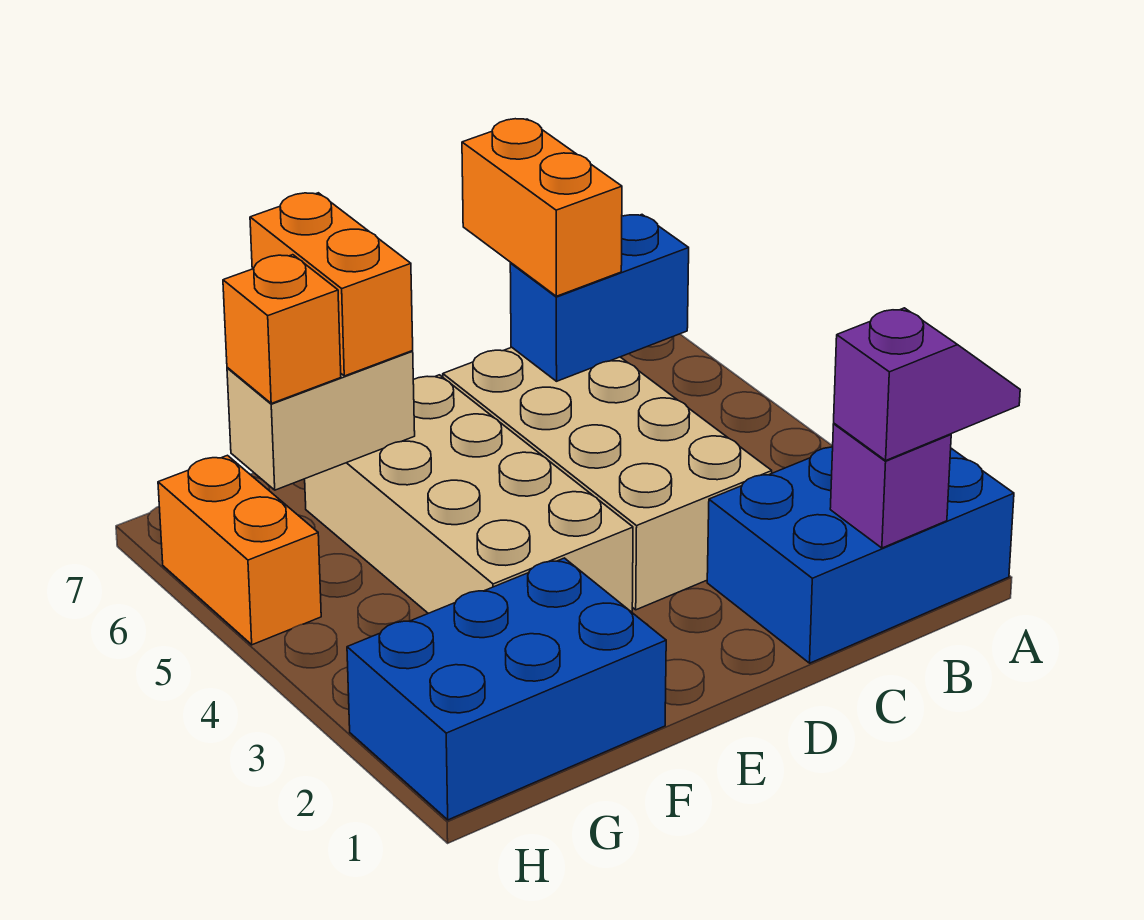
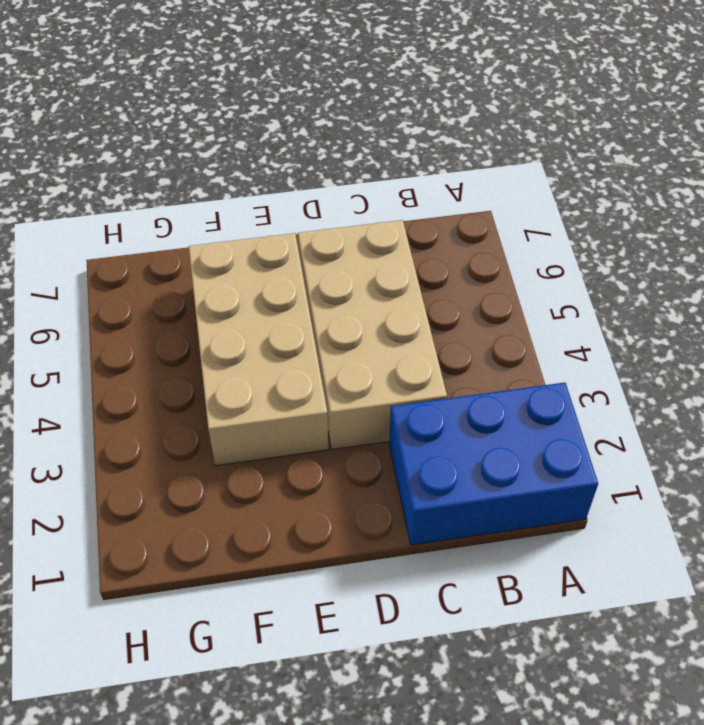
none -> blue brick F1:H2 level 1
none -> orange brick H5:H6 level 1
none -> purple brick B1 level 2

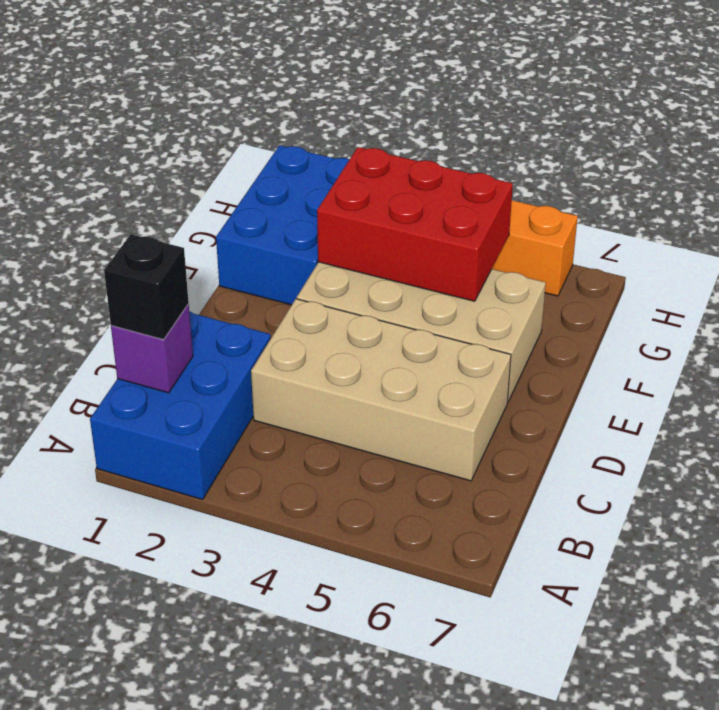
black brick B1 level 3 -> purple slope A1:B1 level 3 top B
red brick F3:G5 level 2 -> none
none -> blue brick B6:C6 level 2
none -> tan brick F6:G6 level 2
none -> orange brick C6:C7 level 3

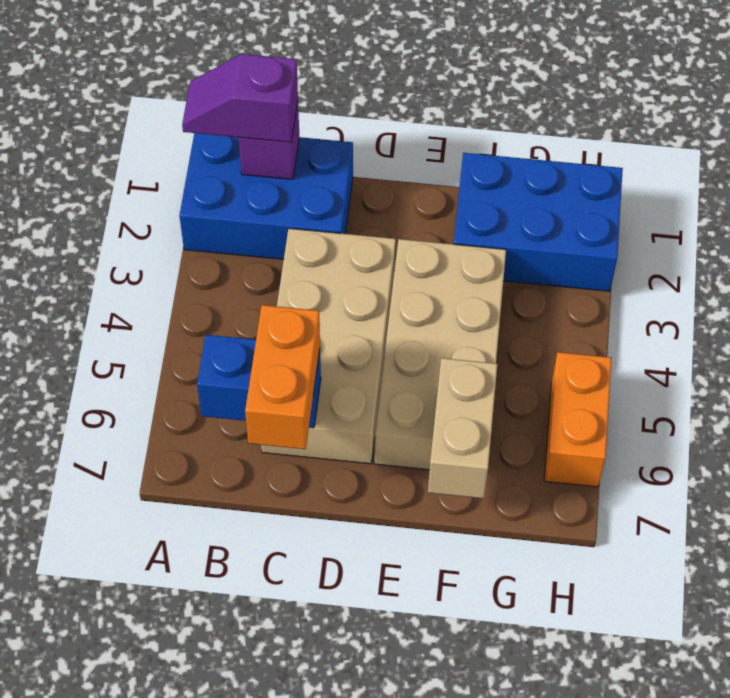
tan brick F6:F7 level 2 -> tan brick F6:G6 level 2
none -> orange brick F6:F7 level 3
none -> orange brick G6 level 3

